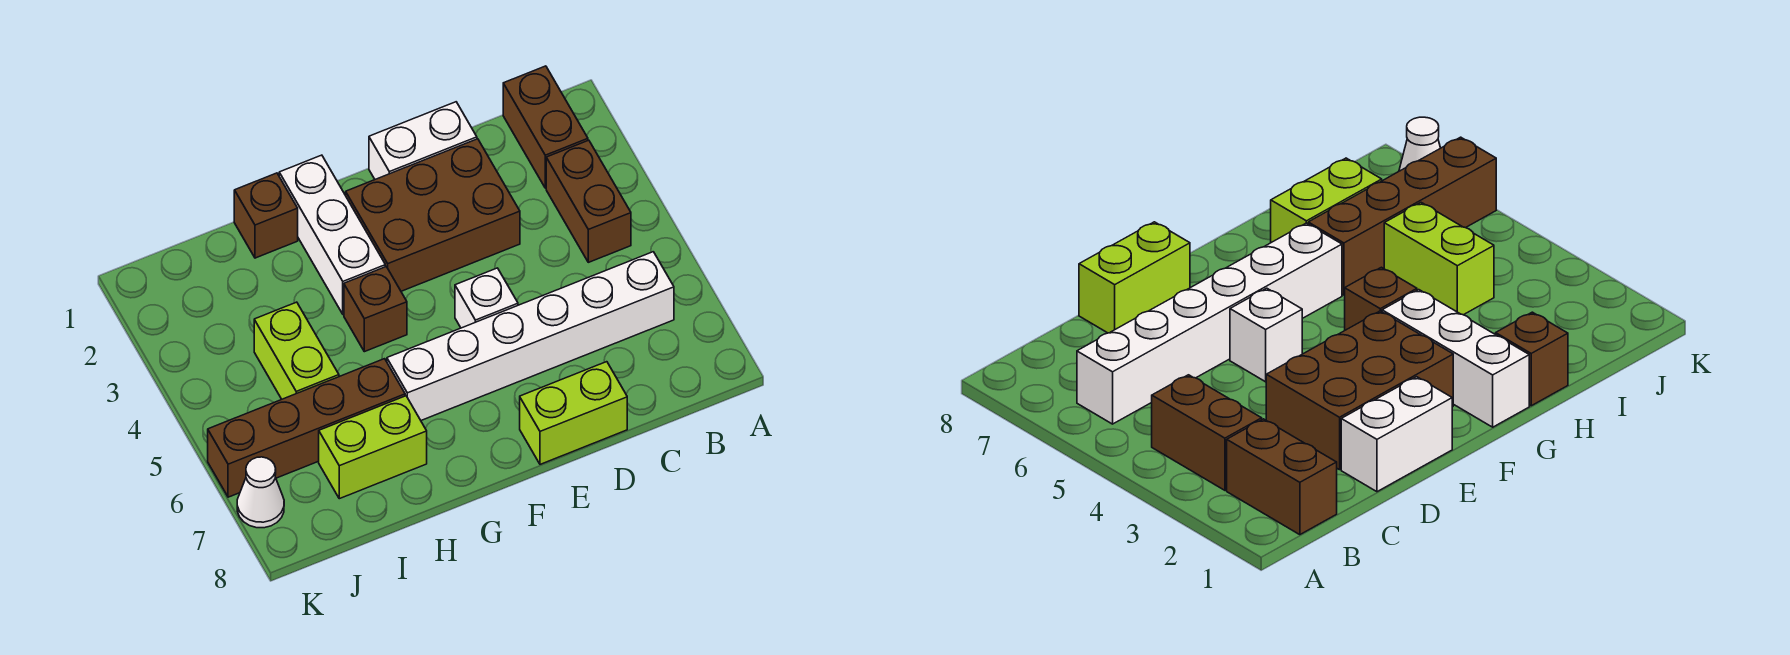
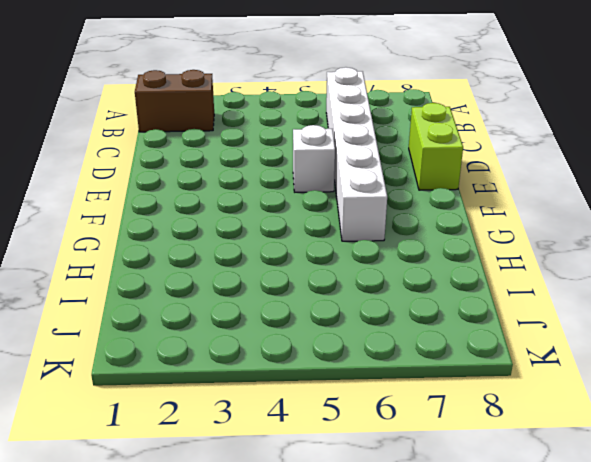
none -> brown brick B3:B4 level 1
none -> white brick D1:E1 level 1
none -> brown brick D2:F3 level 1

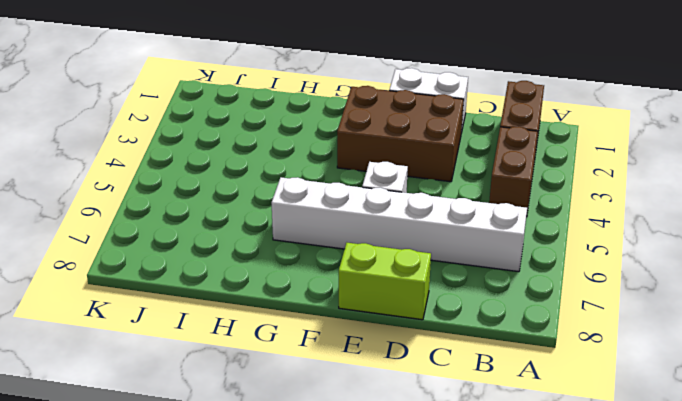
none -> white brick G1:G3 level 1
none -> brown brick G4 level 1
none -> brown brick H1 level 1

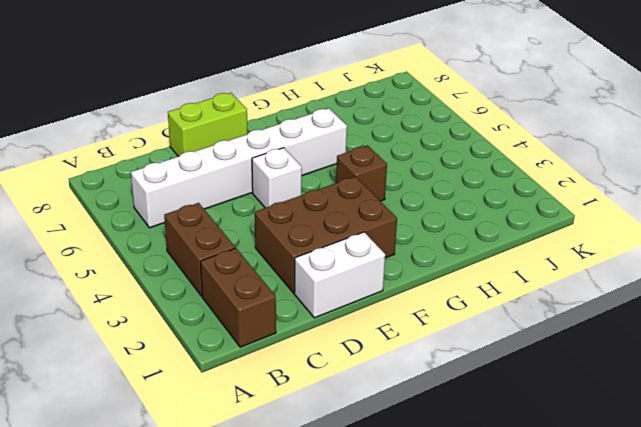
none -> white brick G1:G3 level 1
none -> brown brick H1 level 1
none -> brown brick H6:K6 level 1

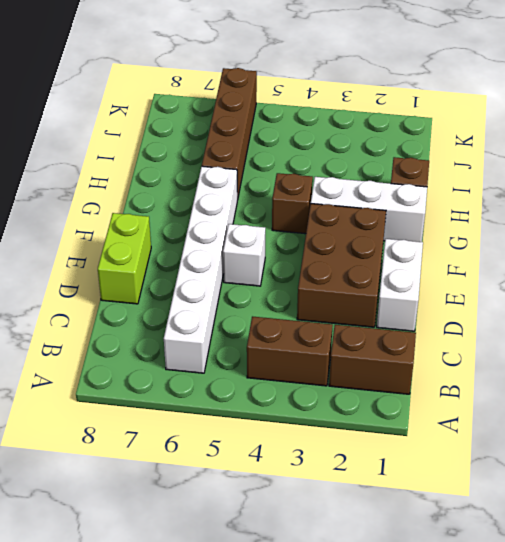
none -> lime brick H7:I7 level 1
none -> lime brick I4:I5 level 1
none -> white cone K7 level 1

